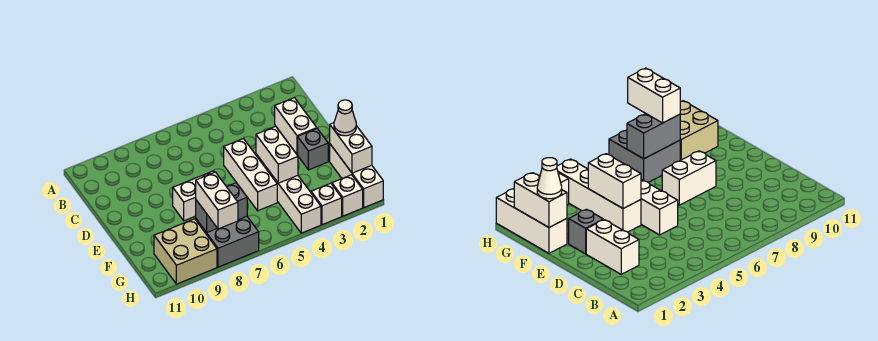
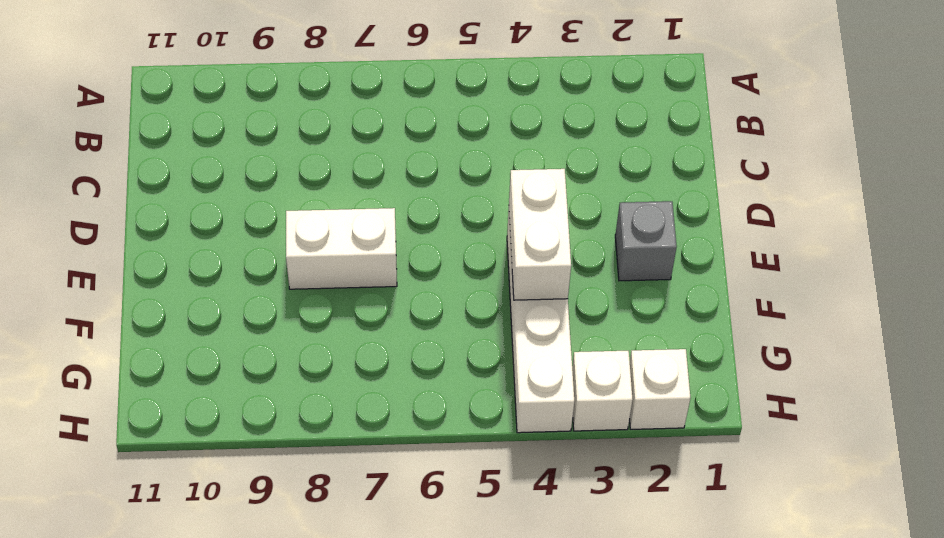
none -> white brick C2:D2 level 1
none -> white brick D5:F5 level 1
none -> white brick F1:H1 level 1

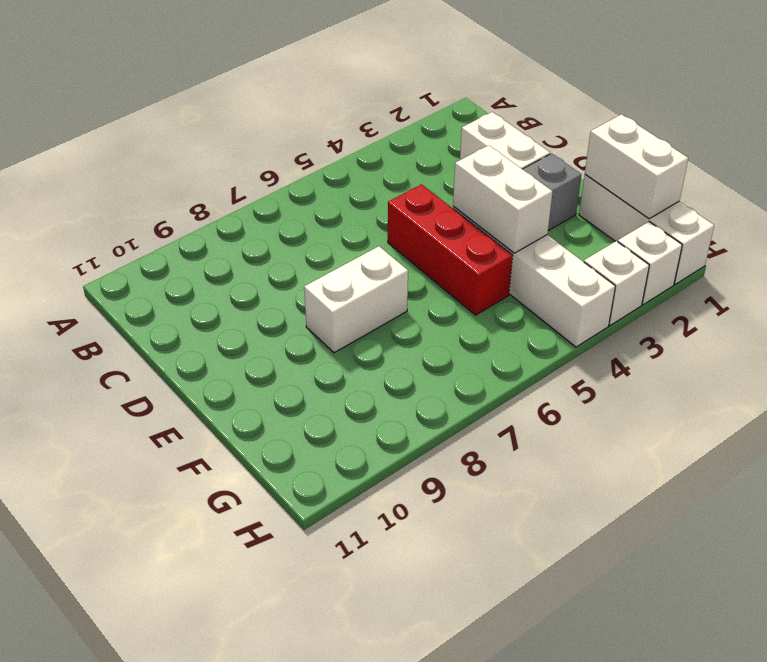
red brick D5:F5 level 1 -> white brick D5:F5 level 1
none -> grey brick G7:H8 level 1
none -> tan brick G9:H10 level 1
none -> grey brick G7:G8 level 2

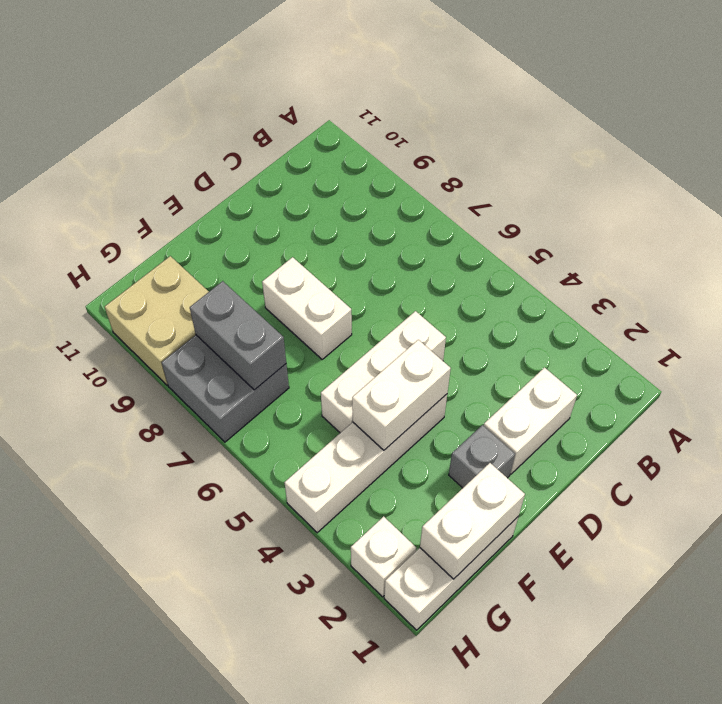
none -> white brick H3 level 1
none -> white cone F1 level 3
none -> white brick G8:H8 level 3

